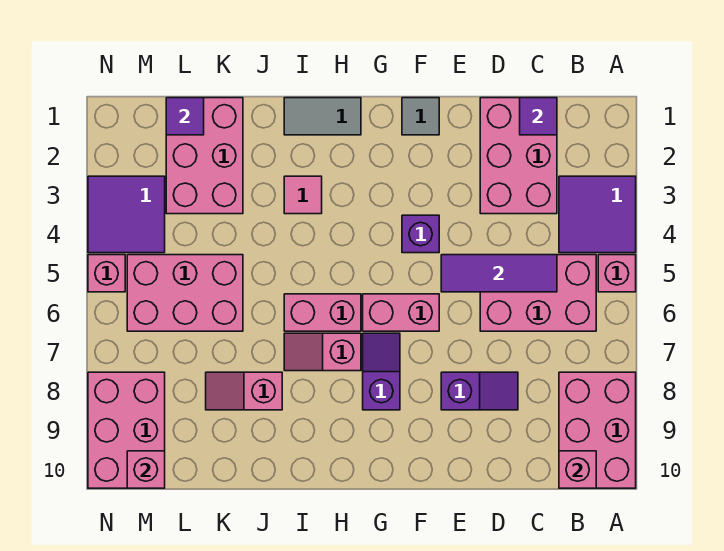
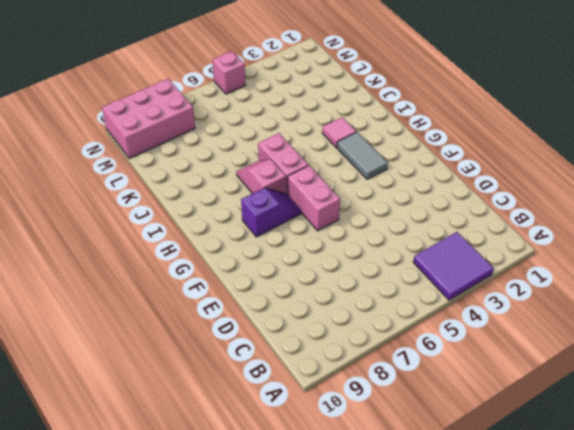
grey tile G3:H3 level 1 -> grey tile H1:I1 level 1
none -> pink brick A5 level 1
none -> pink brick A8:B10 level 1
none -> pink brick B5:D6 level 1

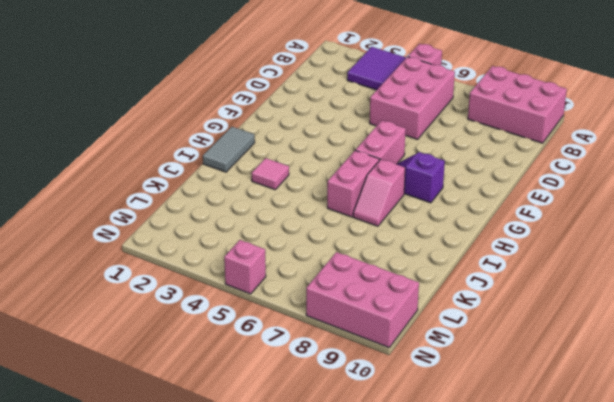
none -> pink brick C1:D3 level 1
none -> purple slope D8:E8 level 1 top E
none -> grey tile F1 level 1

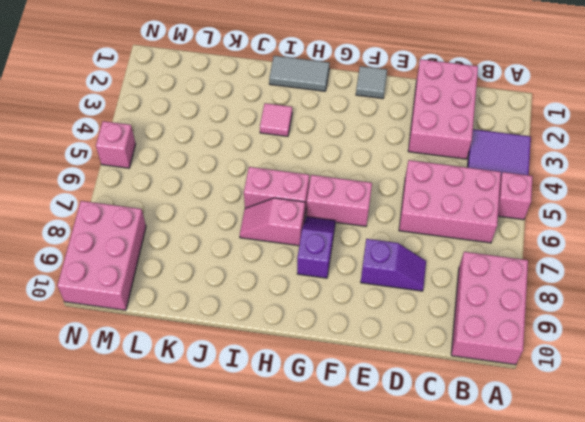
none -> purple brick F4 level 1
none -> pink slope J8:K8 level 1 top J
none -> pink brick K1:L3 level 1

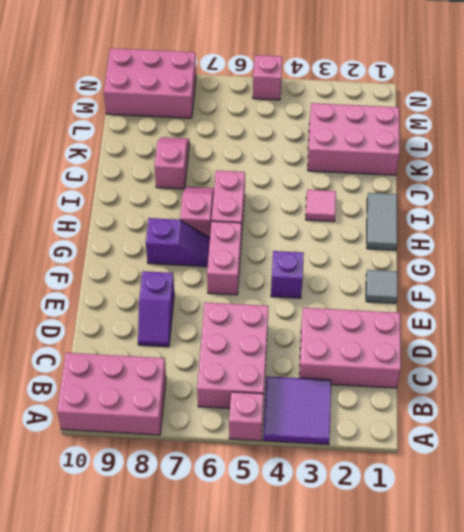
none -> pink brick K5:M6 level 1
none -> purple tile M3:N4 level 1
none -> pink brick B10 level 2

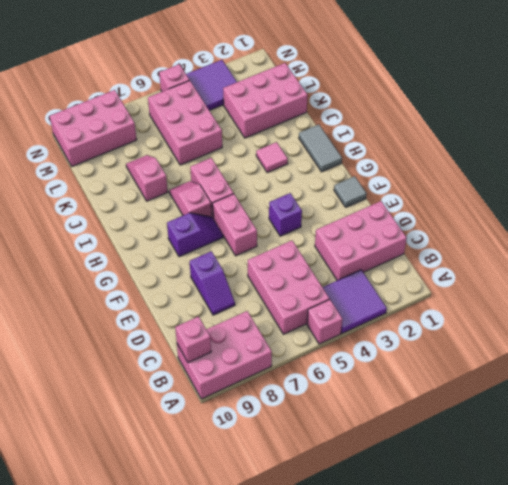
none -> purple tile C1 level 2
none -> purple tile C5:E5 level 2
none -> purple tile L1 level 2

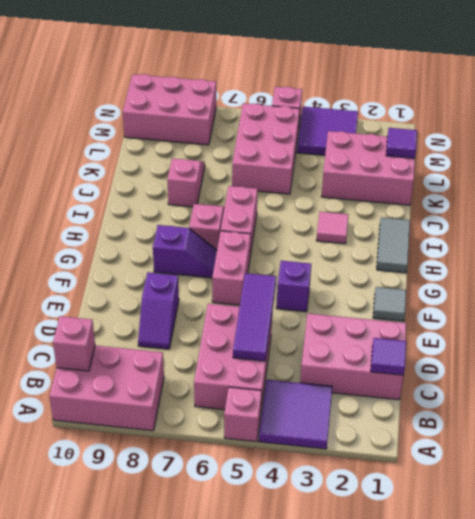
none -> pink brick M10 level 2

